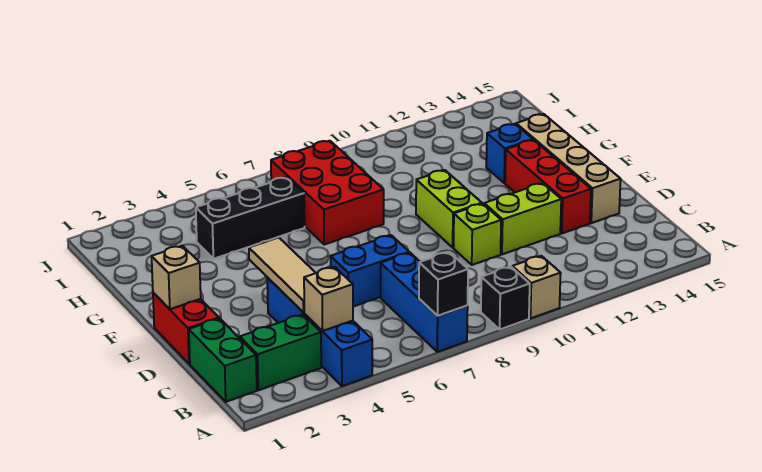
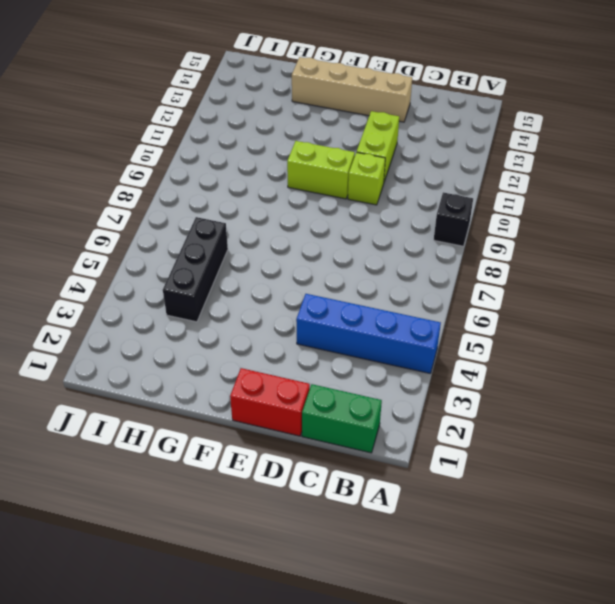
none -> blue brick A7:C7 level 1
none -> tan brick A10 level 1
none -> green brick B2:B3 level 1

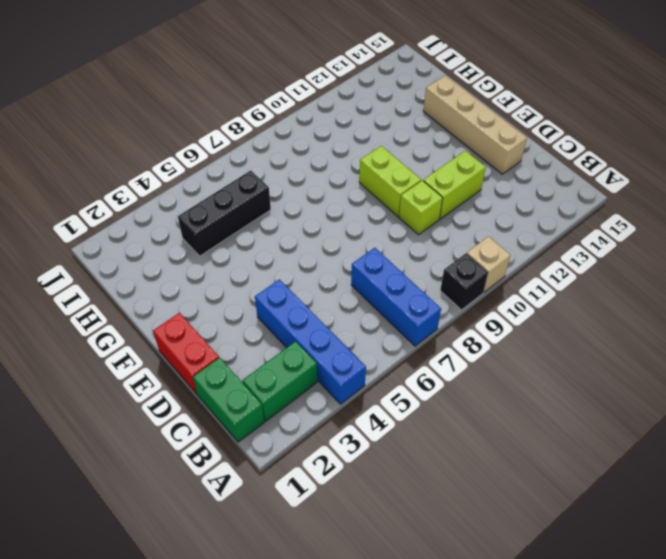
none -> blue brick D6:D7 level 1
none -> red brick D13:F13 level 1
none -> red brick G7:I8 level 1

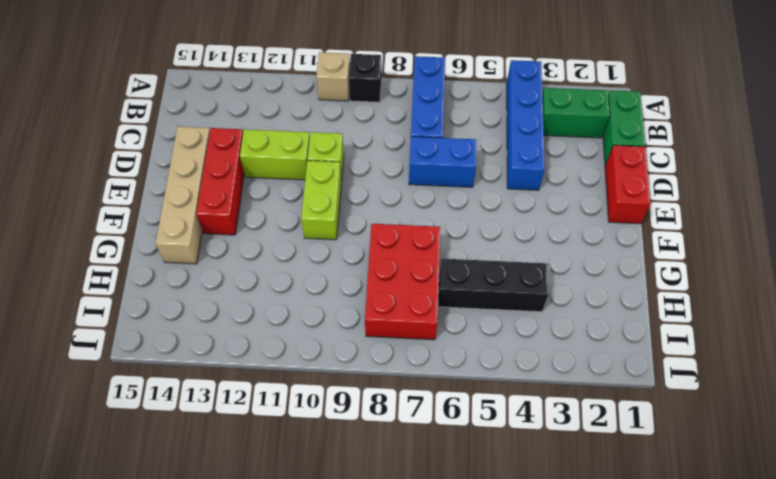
none -> blue brick G13 level 1
none -> black brick A7 level 2
none -> tan brick B4 level 2

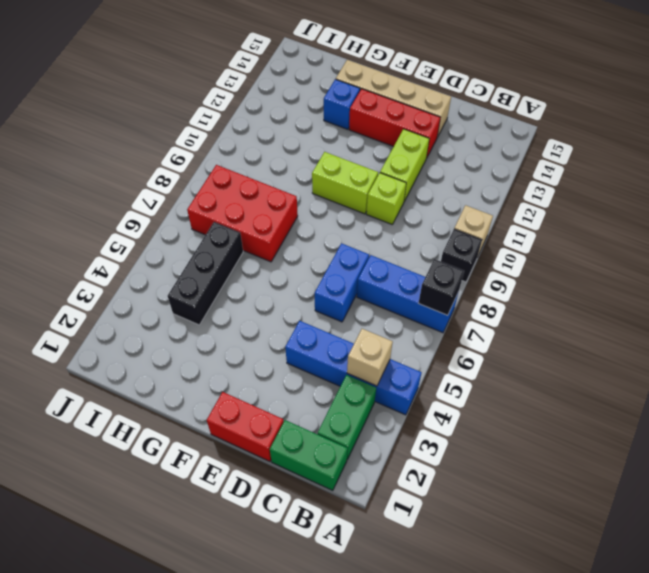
none -> tan tile C4:E4 level 2
none -> tan brick E1 level 2

